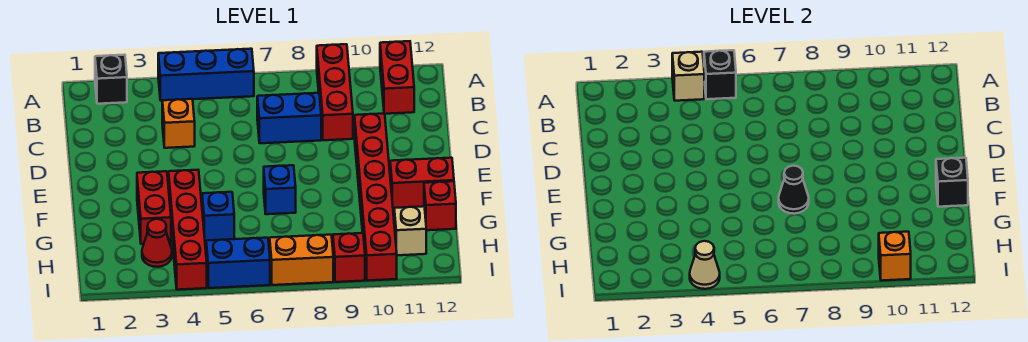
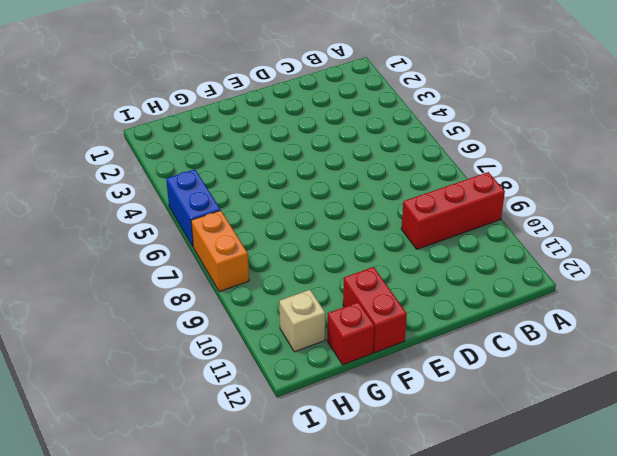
none -> black brick A2 level 1
none -> blue brick A4:A6 level 1
none -> red brick A11:B11 level 1

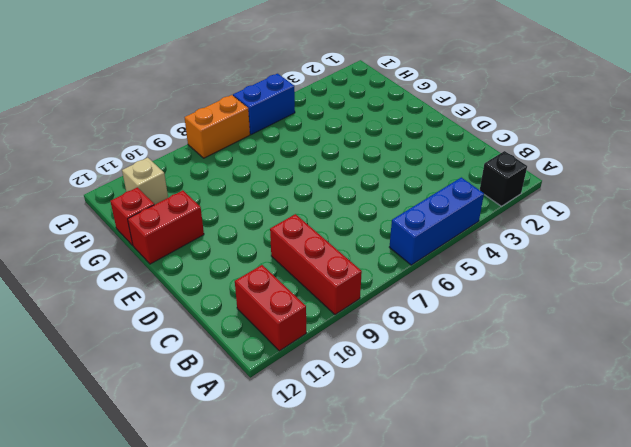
none -> orange brick C4 level 1
none -> blue brick C7:C8 level 1
none -> red brick D10:I10 level 1

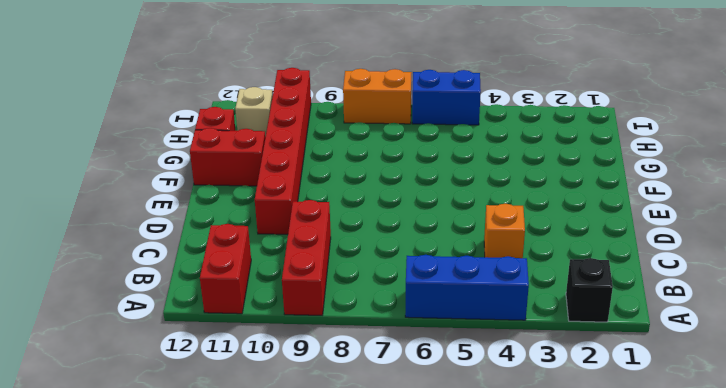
none -> blue brick C7:C8 level 1
none -> red brick F3:G3 level 1
none -> red brick F4:I4 level 1

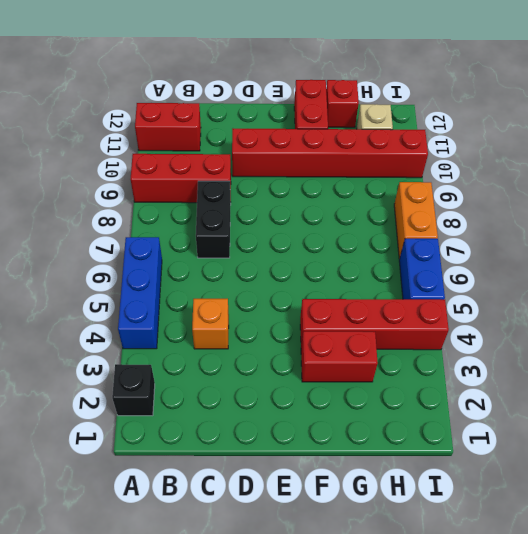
black brick C7:C8 level 1 -> blue brick C7:C8 level 1
none -> blue brick F7 level 1
none -> blue brick G5 level 1
none -> red cone H3 level 1

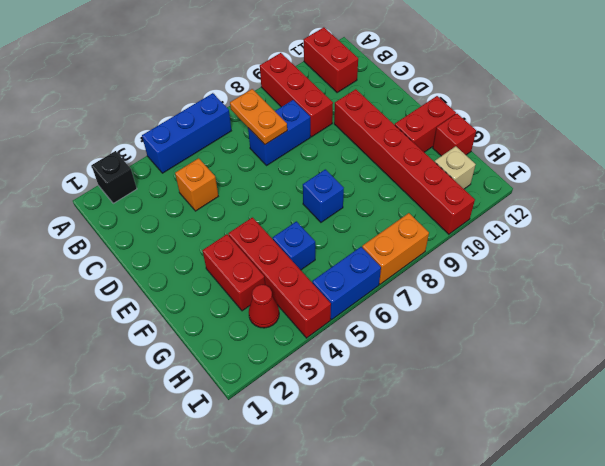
orange plate B7:C7 level 2 -> none
none -> red brick I9 level 1
none -> tan brick A4 level 2
none -> black brick A5 level 2

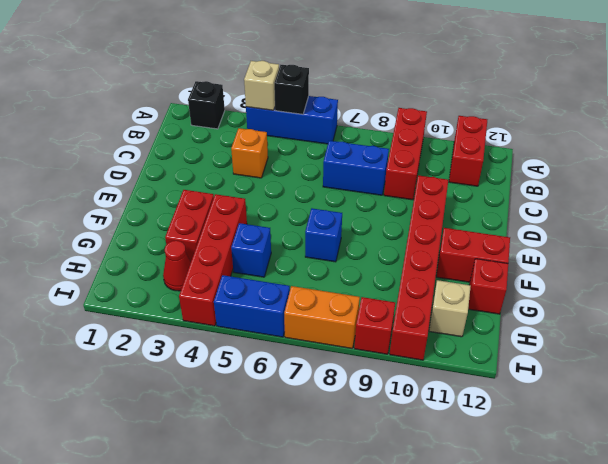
none -> black cone F7 level 2
none -> black brick F12 level 2
none -> tan cone I4 level 2

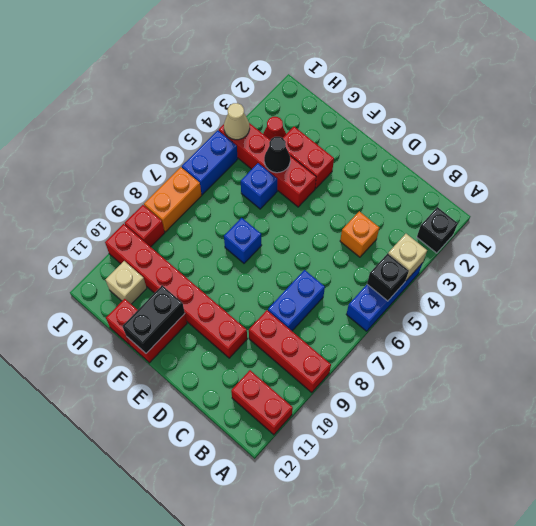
black brick F11:F12 level 2 -> black brick F12 level 2
black cone G4 level 2 -> black cone F7 level 2
none -> orange brick I10 level 2

